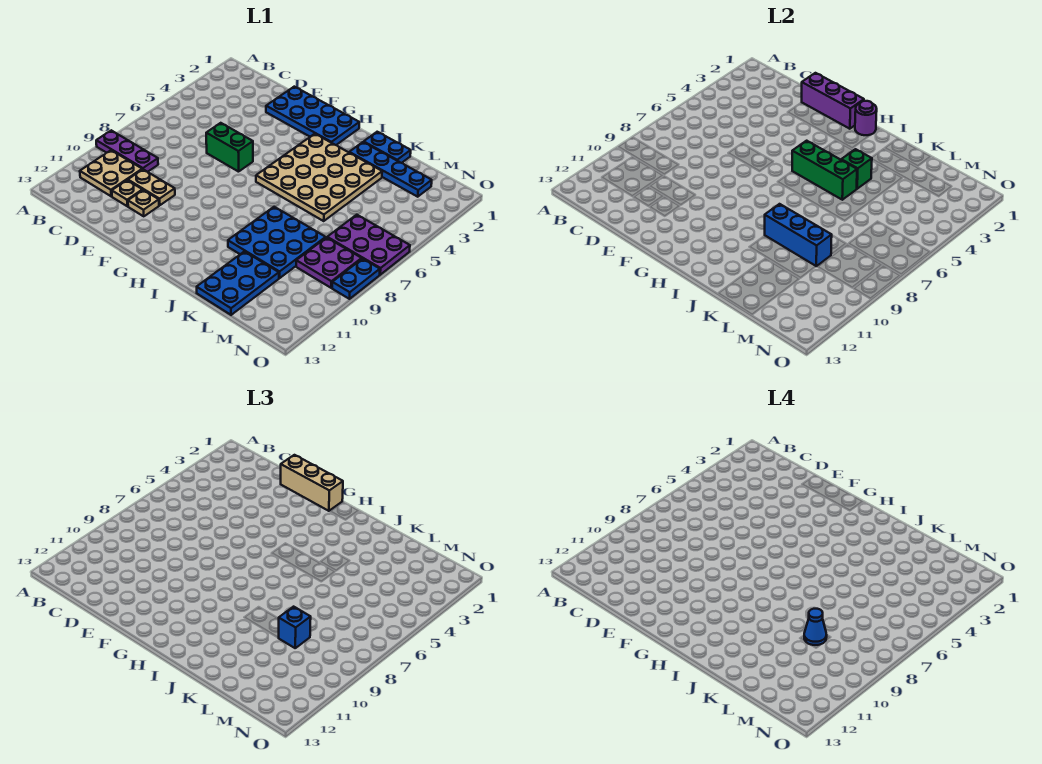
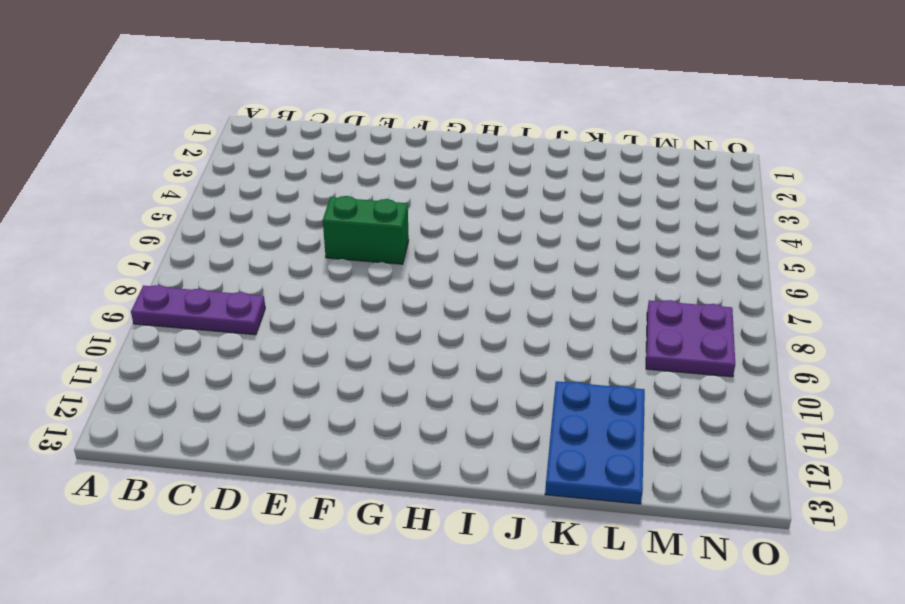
none -> tan plate B10:C11 level 1
none -> tan plate D10:E10 level 1
none -> tan plate D11 level 1

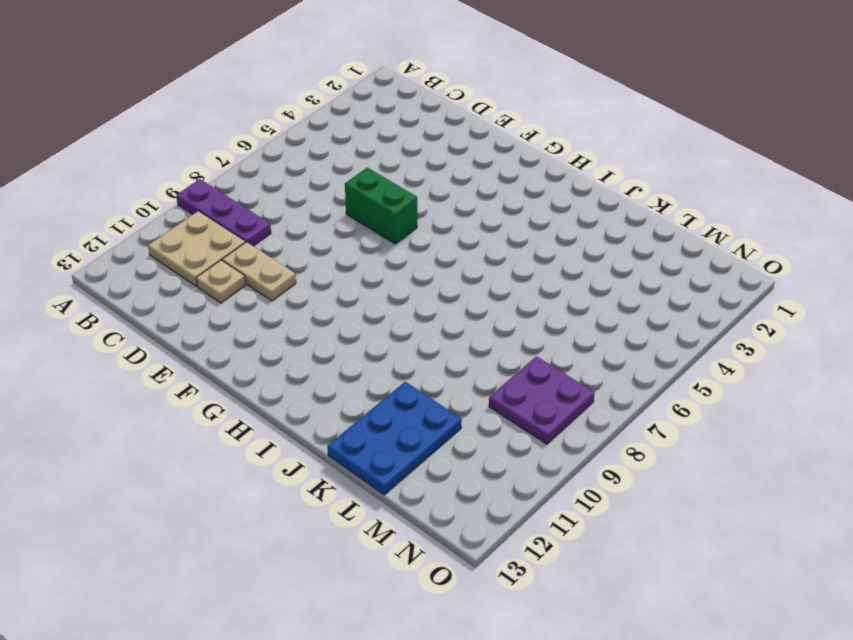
none -> blue plate E1:H2 level 1
none -> tan plate E11 level 1
none -> tan plate H3:K6 level 1

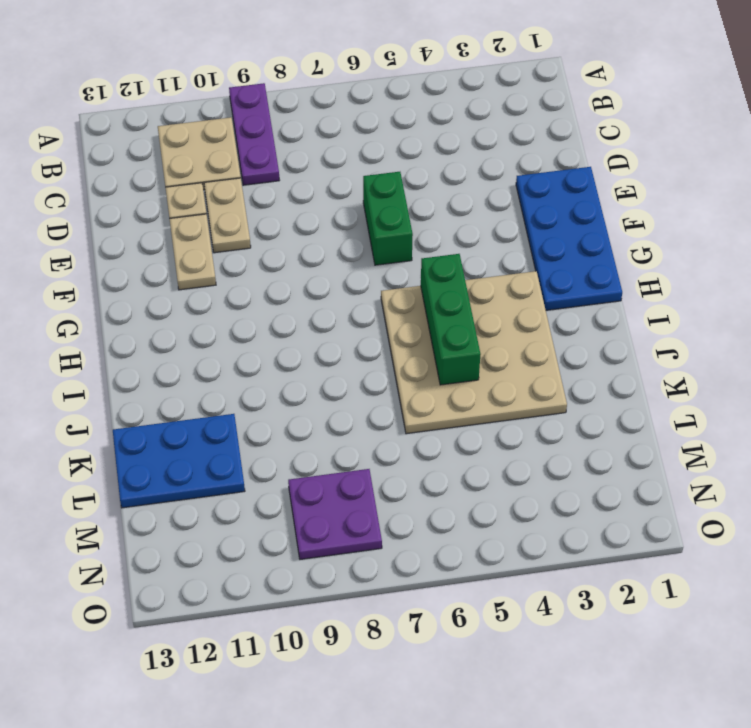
tan plate E11:F11 level 1 -> tan plate E11 level 1
none -> blue plate J1:K1 level 1
none -> blue plate J2:M2 level 1
none -> blue plate J8:L10 level 1

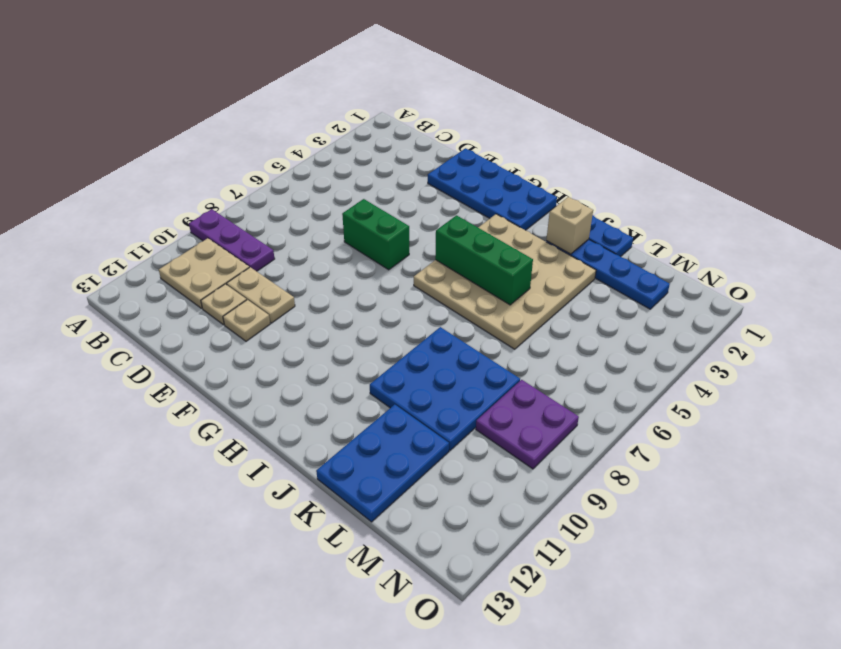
tan brick J2 level 2 -> none
none -> purple plate M6:O7 level 1
none -> blue plate O8:O9 level 1
none -> purple brick E1:G1 level 2

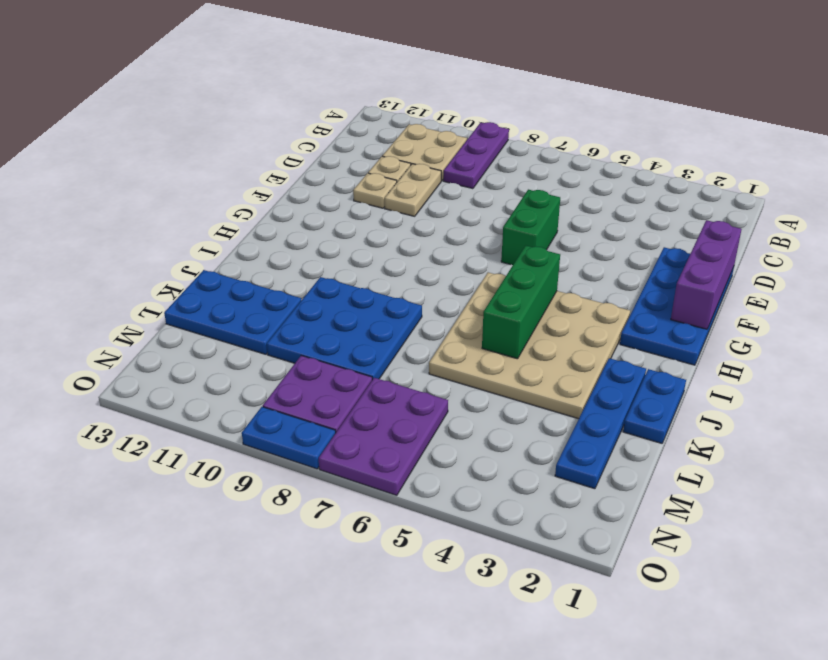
none -> purple round brick H1 level 2
none -> green brick J4 level 2
none -> blue brick J9:L9 level 2

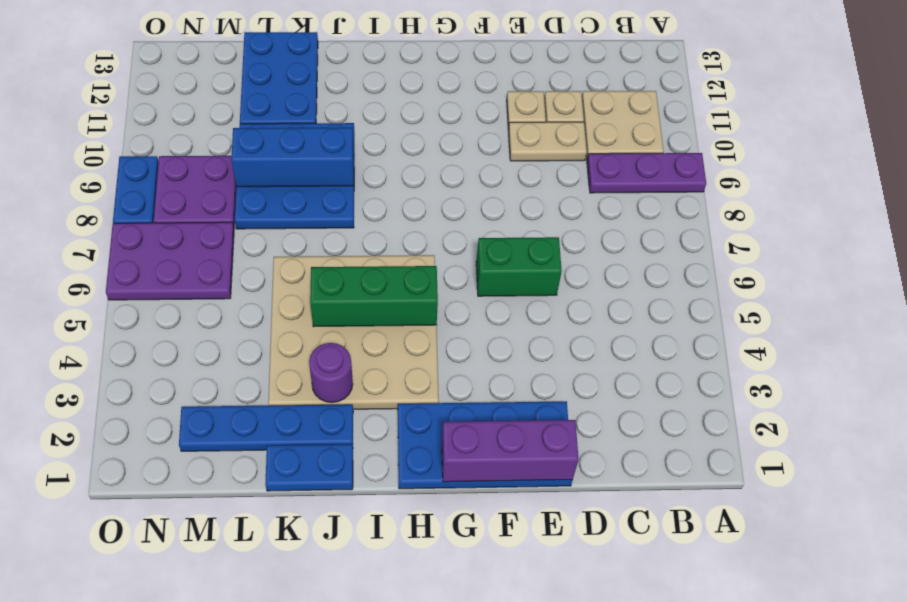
purple round brick J3 level 2 -> purple round brick H1 level 2
none -> green brick J4 level 2
none -> tan brick E1:G1 level 3
none -> blue brick L9 level 3

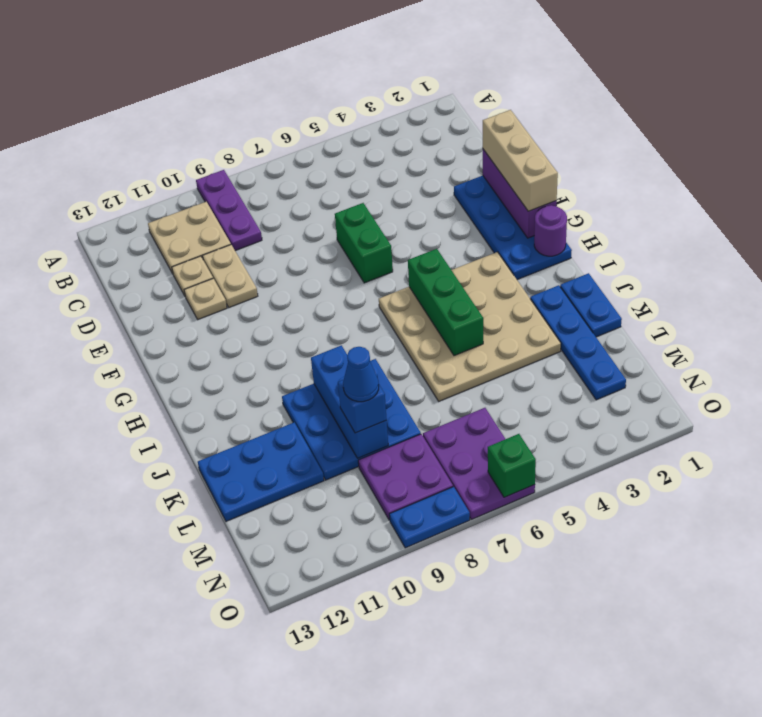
green brick O6 level 2 -> green brick J4 level 2

